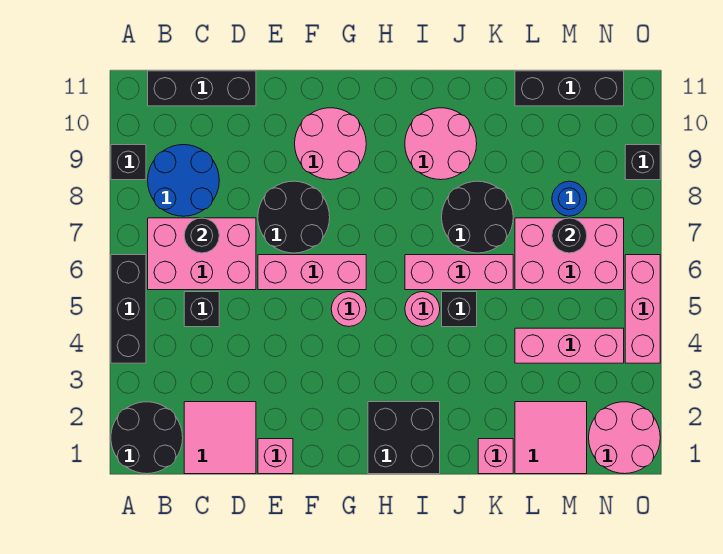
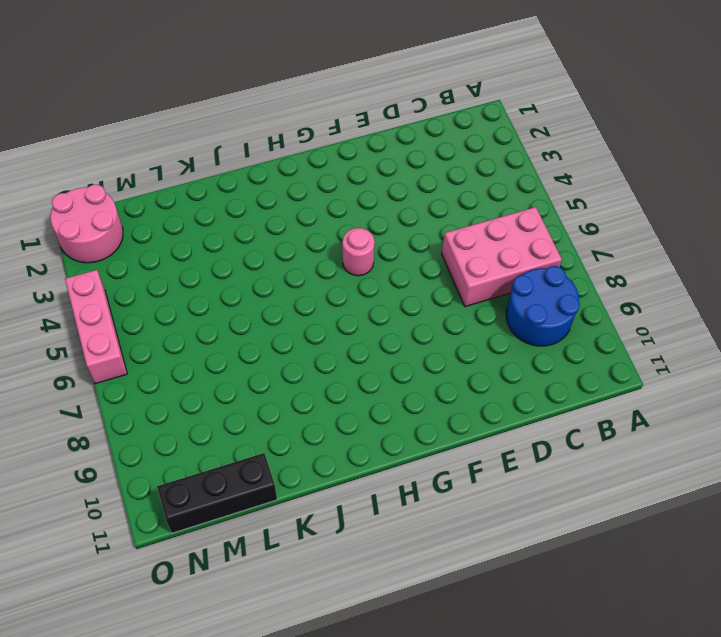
none -> black round brick A1:B2 level 1
none -> black brick A4:A6 level 1
none -> black brick A9 level 1
none -> black brick B11:D11 level 1

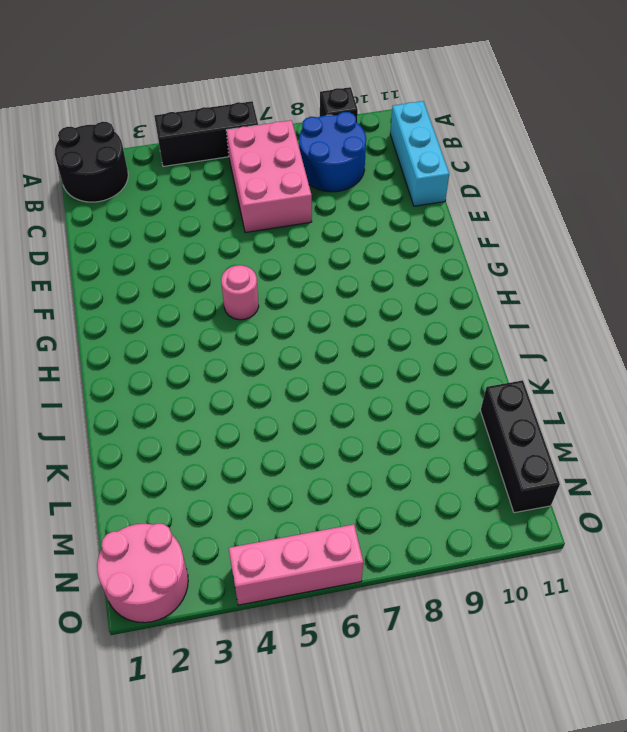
cyan brick B11:D11 level 1 -> black brick B11:D11 level 1
none -> pink tile C1:D2 level 1
none -> black brick C5 level 1
none -> pink brick E1 level 1
none -> pink brick E6:G6 level 1

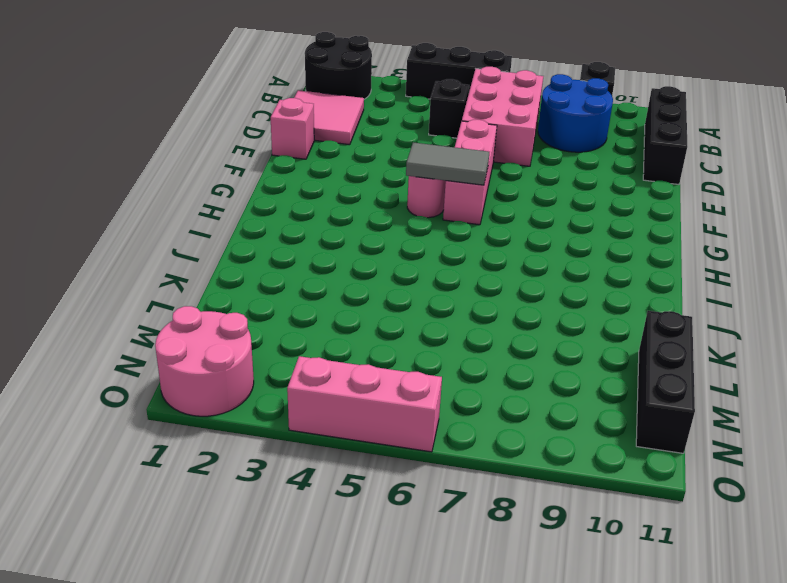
grey tile G5:G6 level 2 -> none
none -> black round brick E7:F8 level 1
none -> pink round brick F9:G10 level 1
none -> black brick H1:I2 level 1
none -> pink round brick I5 level 1

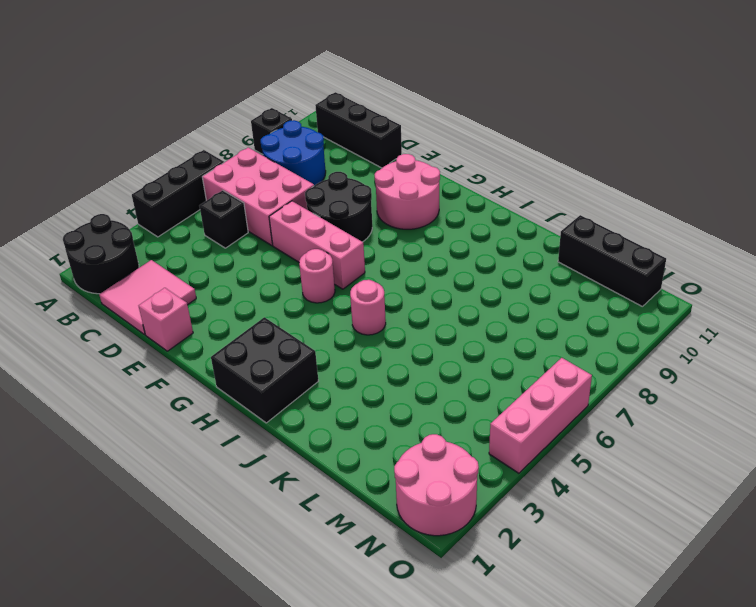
none -> pink brick I6:K6 level 1
none -> pink round brick I9:J10 level 1
none -> black brick J5 level 1
none -> black round brick J7:K8 level 1

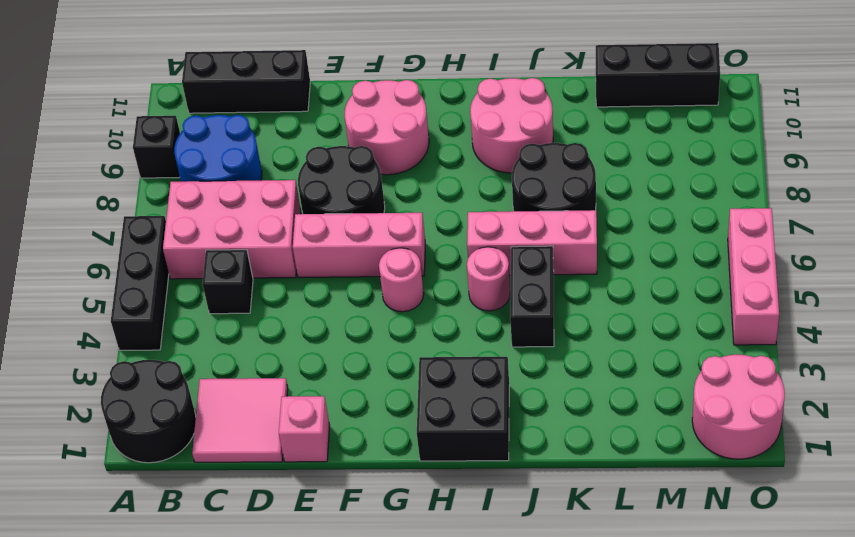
black brick J4:J5 level 1 -> black brick J5 level 1
none -> pink brick K1 level 1
none -> pink tile L1:M2 level 1
none -> pink brick L4:N4 level 1
none -> pink brick L6:N7 level 1

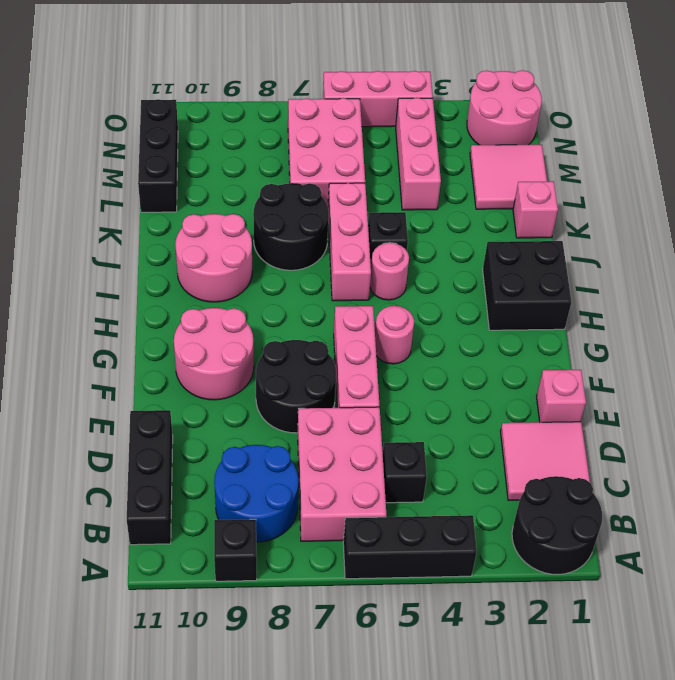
none -> blue round brick M8 level 1
none -> black brick O9 level 1
none -> black round brick C7 level 2
none -> black round brick M7 level 2

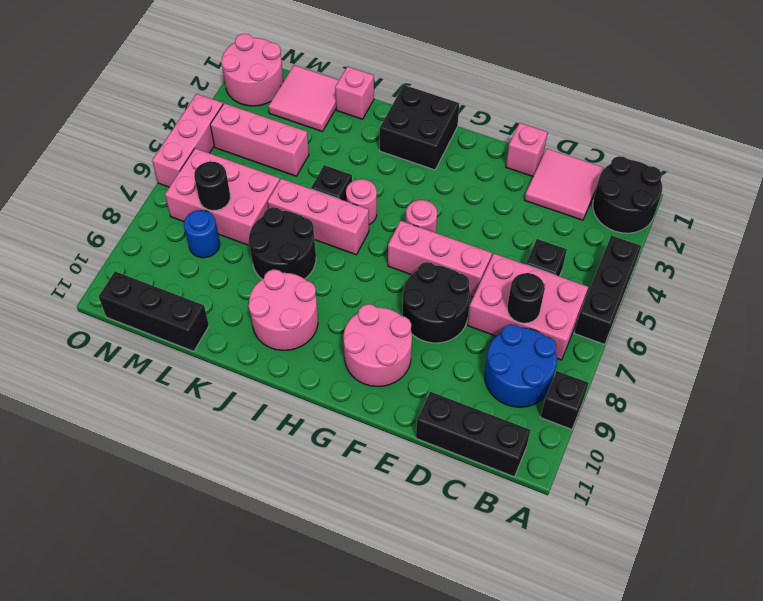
none -> black brick O9 level 1

